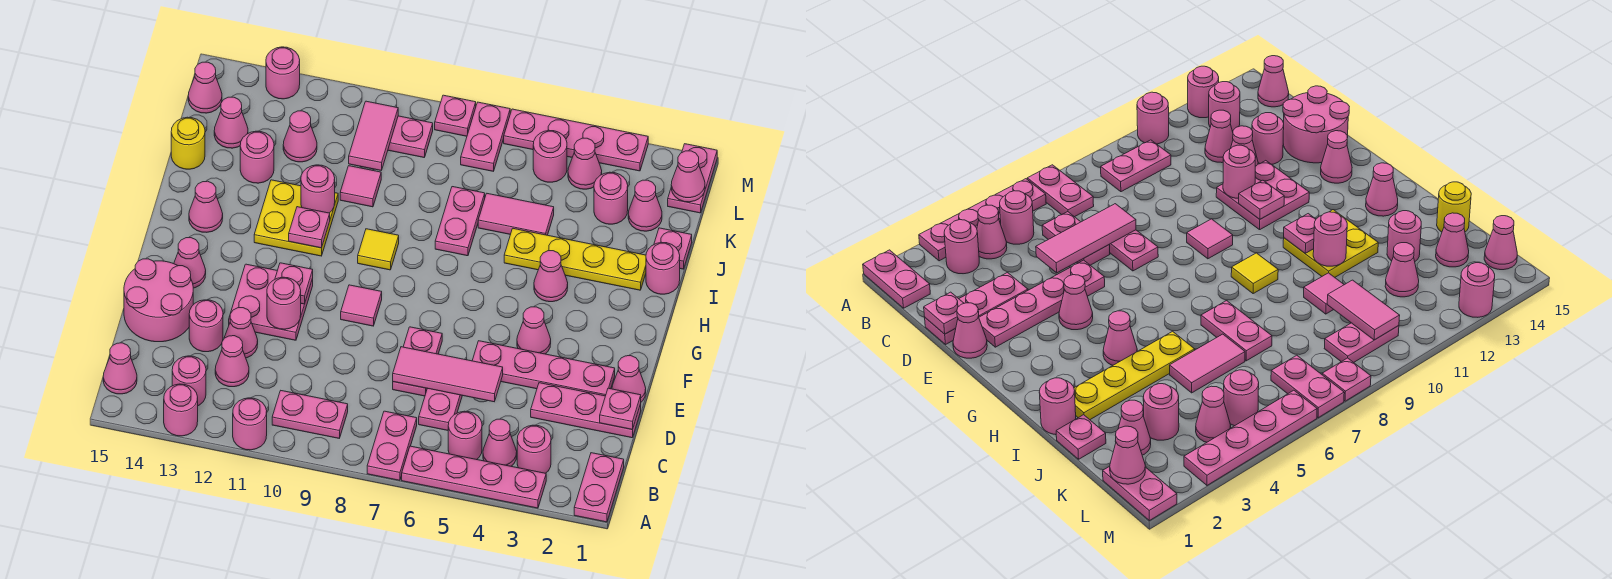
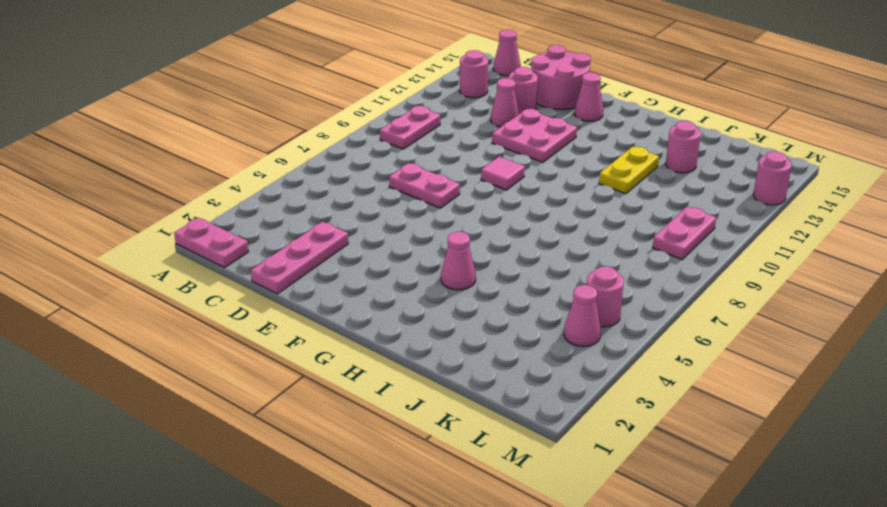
yellow plate I11:I12 level 1 -> yellow plate H11:I12 level 1
none -> pink plate A3:A6 level 1
none -> pink plate A7:B7 level 1
none -> pink round brick A11 level 1
none -> pink round brick A13 level 1

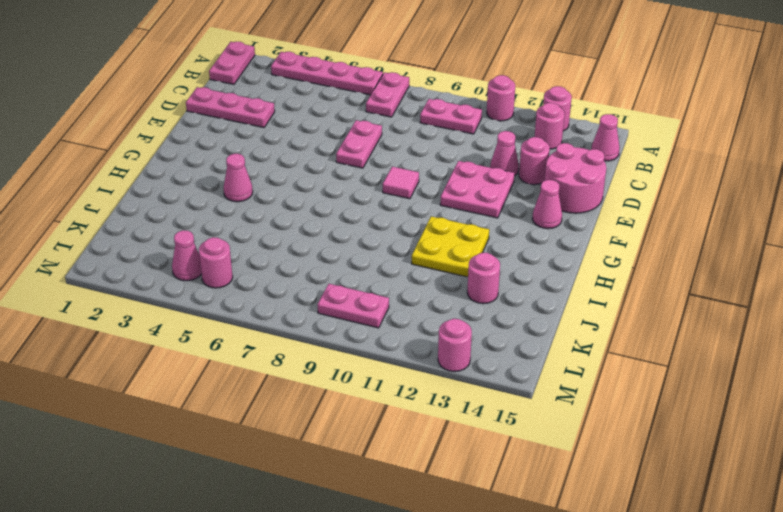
none -> pink round brick B3 level 1
none -> pink cone B4 level 1
none -> pink round brick B5 level 1
none -> pink plate C6:D6 level 1

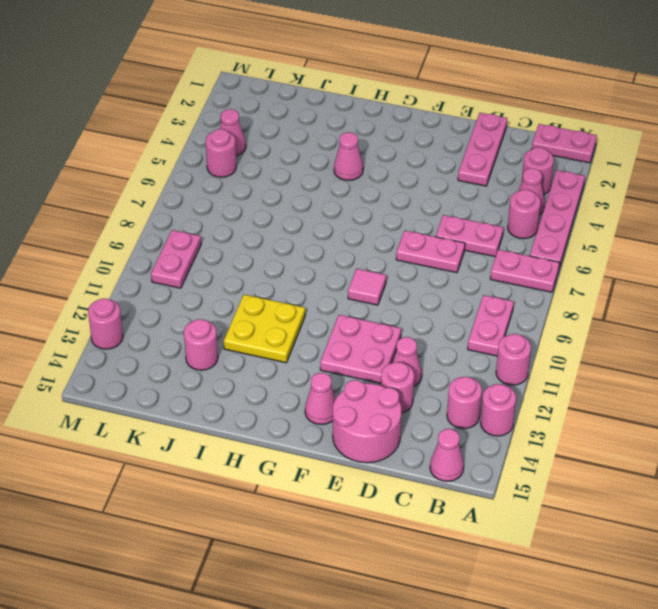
none -> pink cone C12 level 1
none -> pink cone E1 level 1
none -> pink plate E2:E5 level 1
none -> pink cone F4 level 1

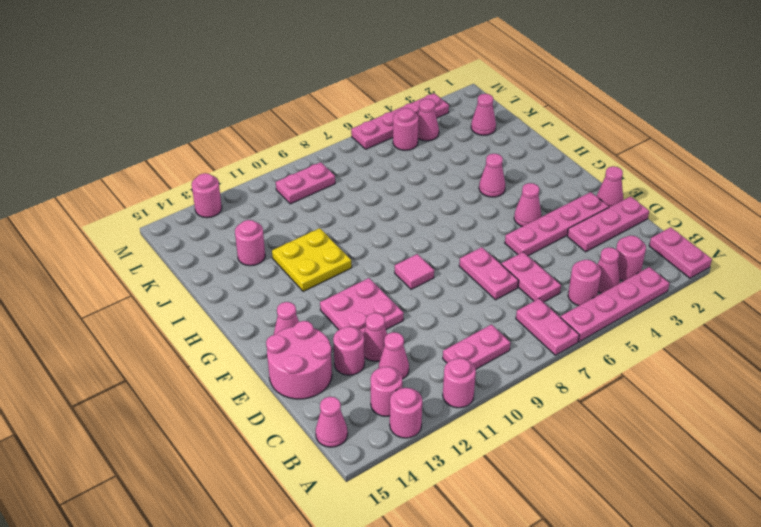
none -> yellow tile H9 level 1
none -> pink cone H14 level 1
none -> pink round brick I1 level 1
none -> yellow plate I2:I5 level 1

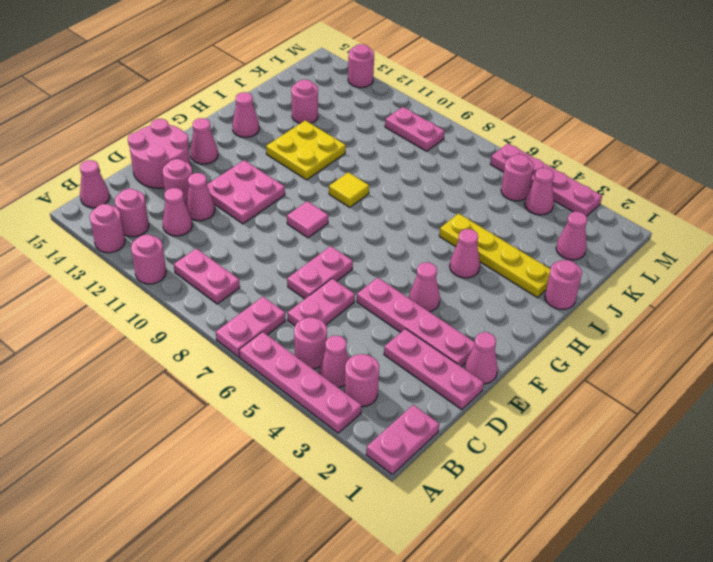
none -> pink plate I7:J7 level 1
none -> pink plate J1 level 1
none -> pink tile J5:J6 level 1
none -> pink tile J10 level 1

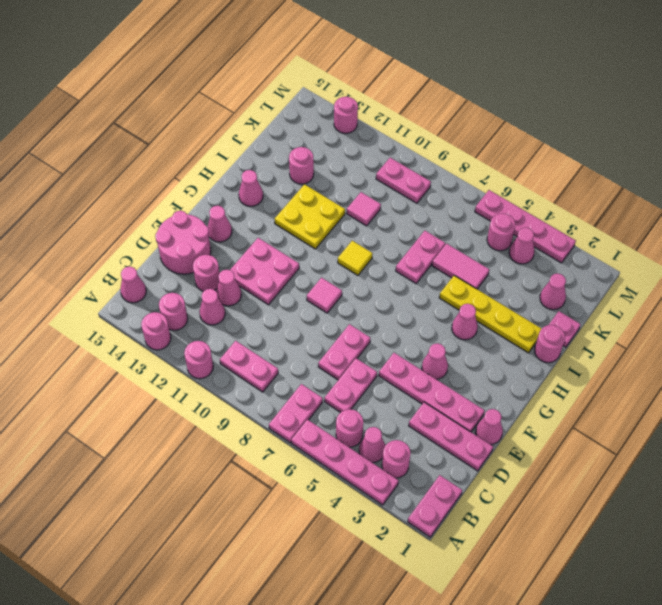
none -> yellow round brick J15 level 1
none -> pink round brick K3 level 1
none -> pink cone K12 level 1
none -> pink cone K14 level 1

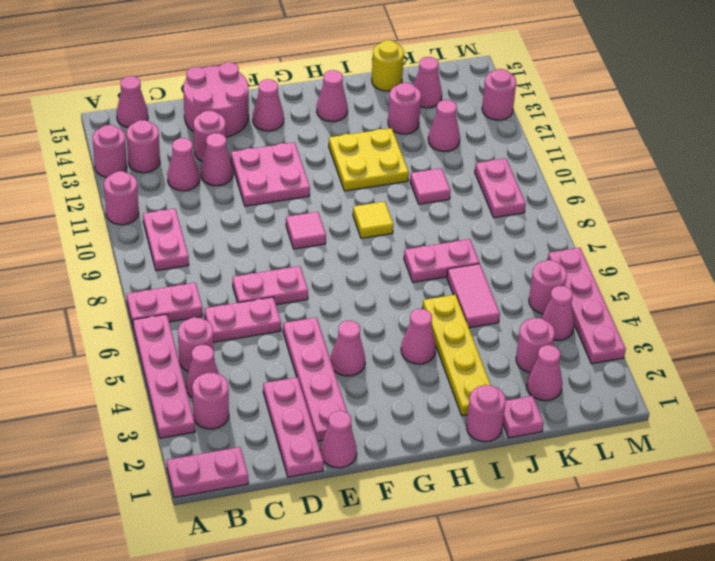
none -> pink plate L1:M1 level 1
none -> pink plate L7:M7 level 1
none -> pink cone L15 level 1
none -> pink plate M8 level 1

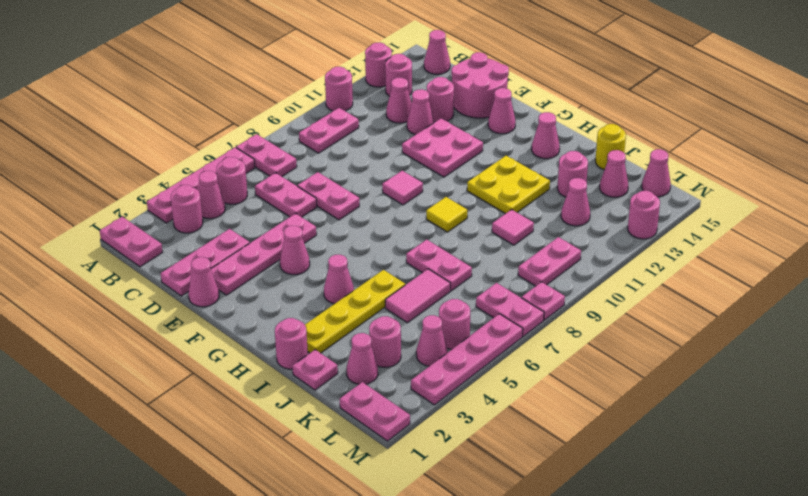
none -> pink plate D1 level 2
none -> pink tile D5:D7 level 2
none -> pink round brick E11 level 2
none -> pink plate F11 level 2

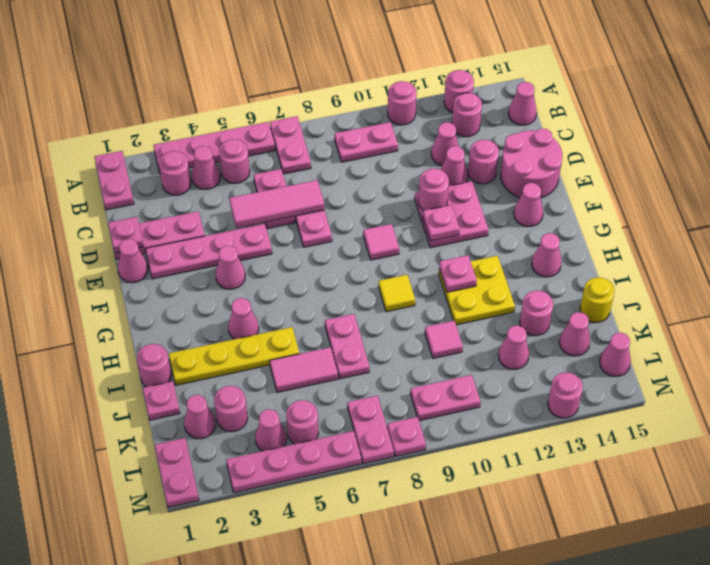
none -> pink round brick I11 level 2
none -> pink tile K10:L10 level 2
none -> pink cone L1 level 2

